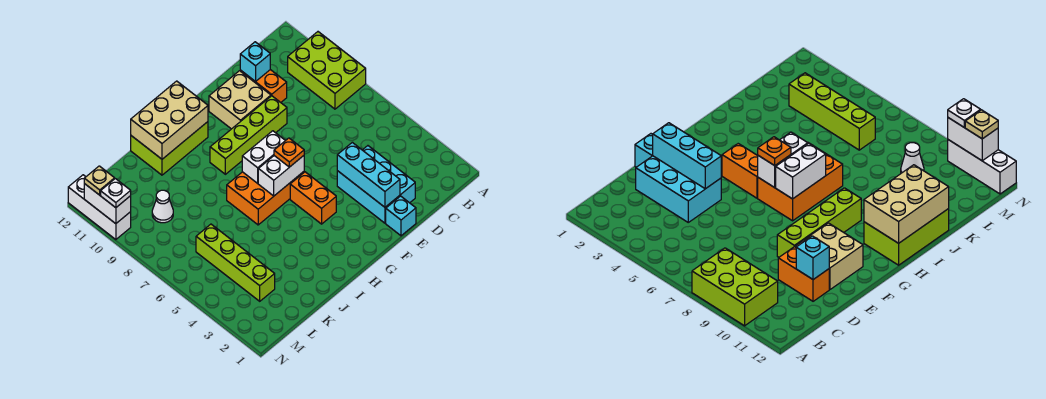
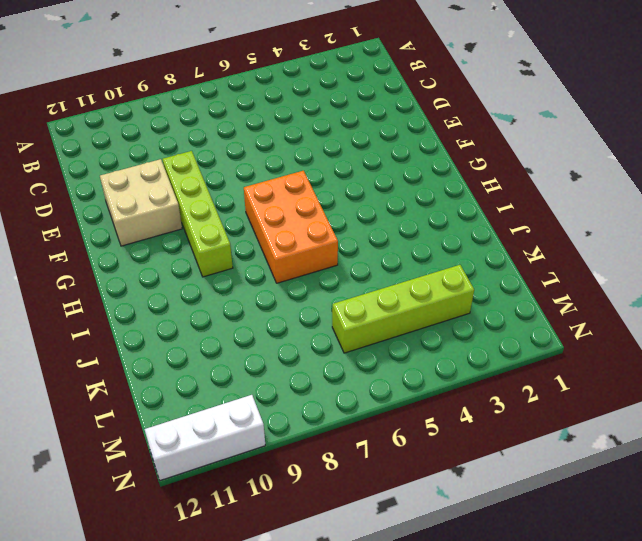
none -> lime brick A8:B10 level 1
none -> cyan brick D2:E4 level 1
none -> orange brick D10:D11 level 1

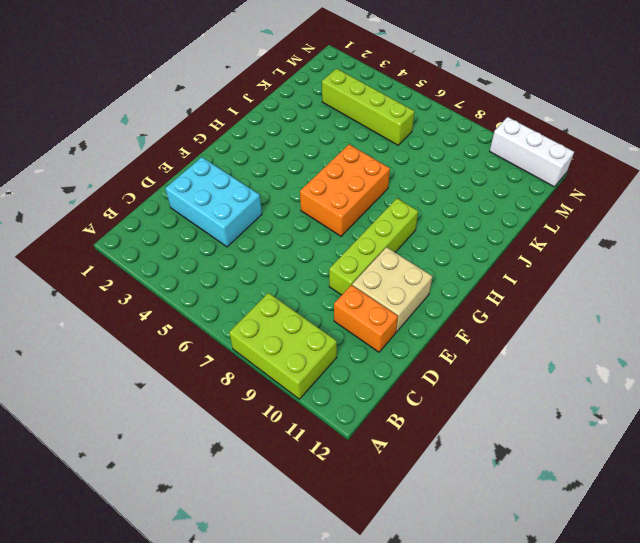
none -> cyan brick E1 level 1
none -> orange brick G4:G5 level 1
none -> lime brick H11:J12 level 1

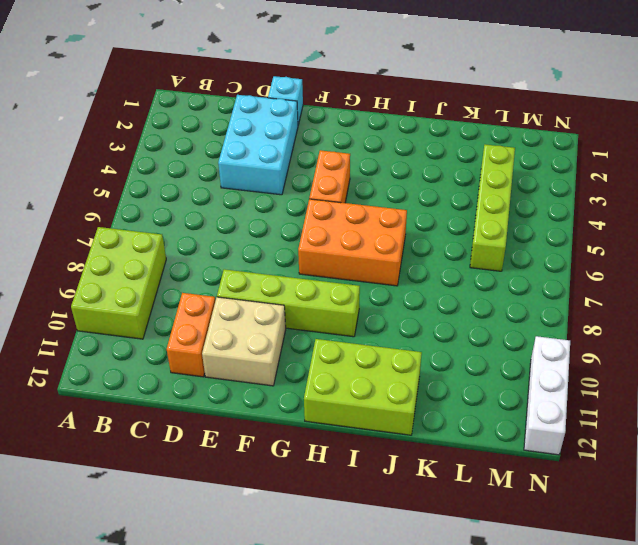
none -> white cone L9 level 1
none -> cyan brick D11 level 2
none -> cyan brick E2:E4 level 2

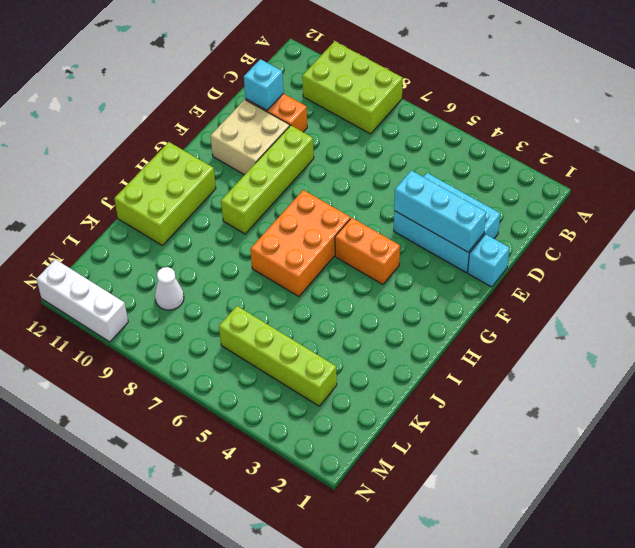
none -> white brick G6:H6 level 2
none -> white brick G7:H7 level 2
none -> tan brick H11:J12 level 2

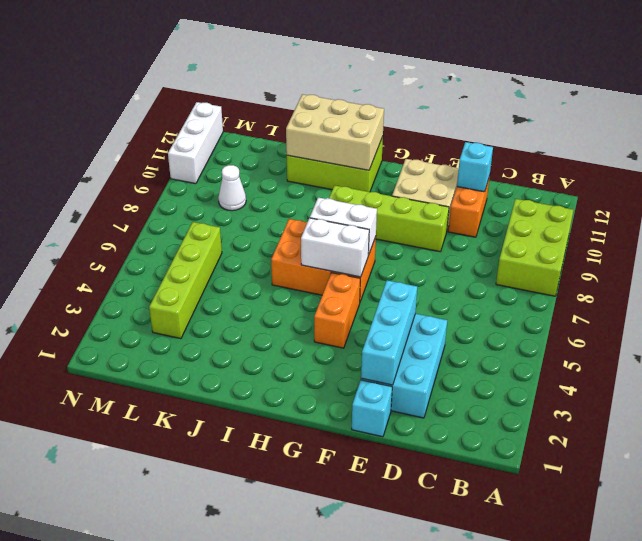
none -> white brick N10:N11 level 2
none -> orange plate G6 level 3
none -> white plate N10 level 3

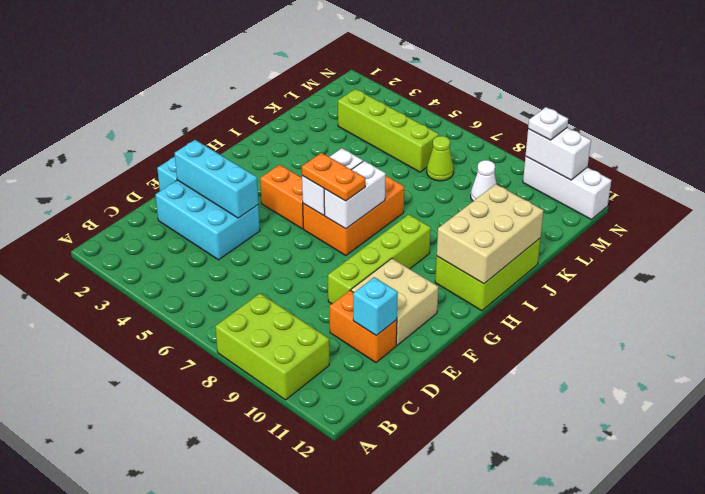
orange plate G6:G7 level 3 -> orange plate G6 level 3
lime cone L7 level 1 -> none
none -> tan plate N11 level 3

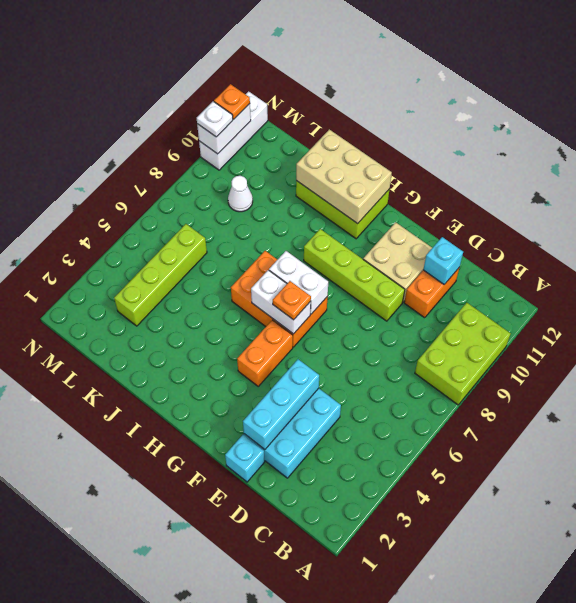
orange plate N11 level 3 -> tan plate N11 level 3

